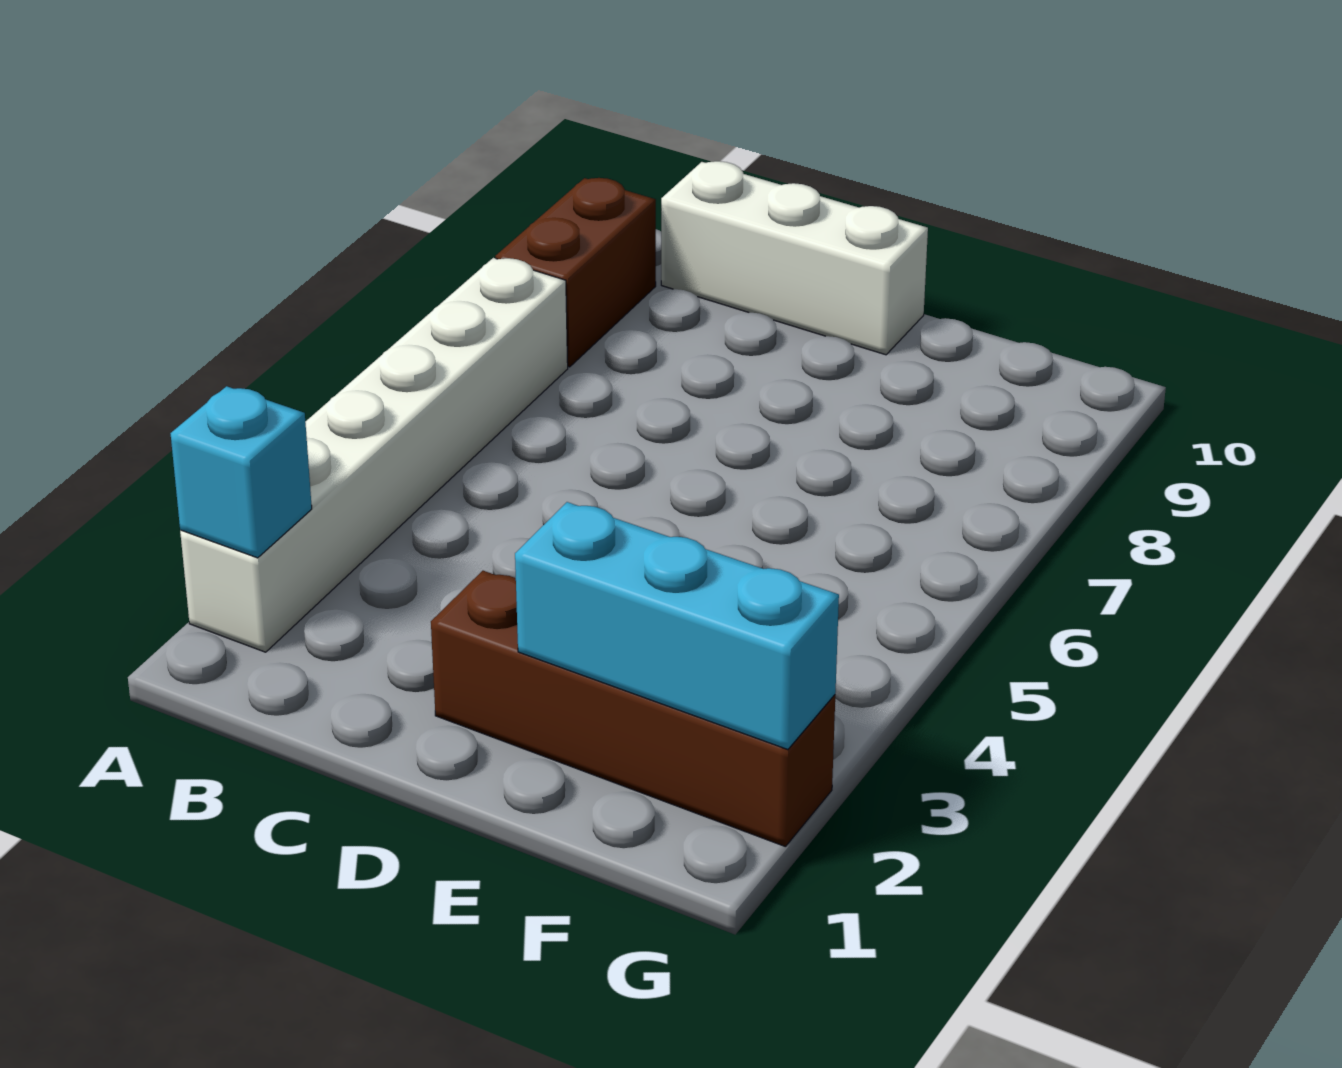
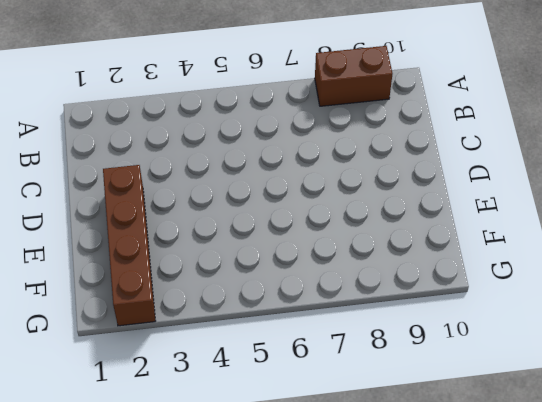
none -> white brick A2:A7 level 1
none -> white brick B10:D10 level 1

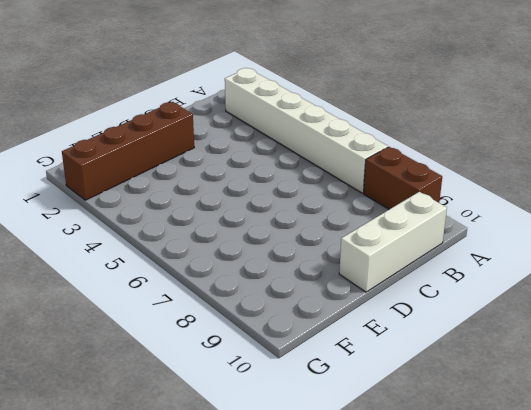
none -> cyan brick A2 level 2
none -> cyan brick E2:G2 level 2

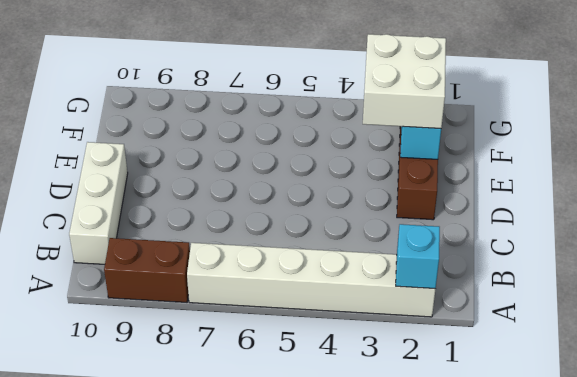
white brick E2:F3 level 3 -> none

